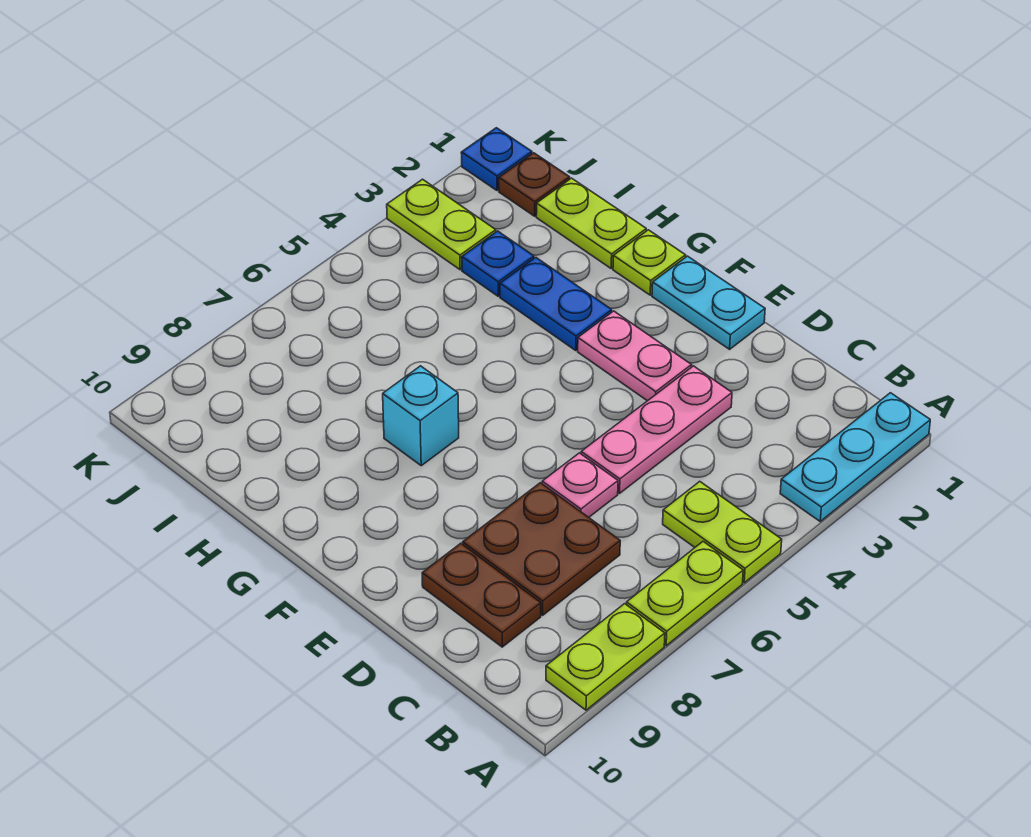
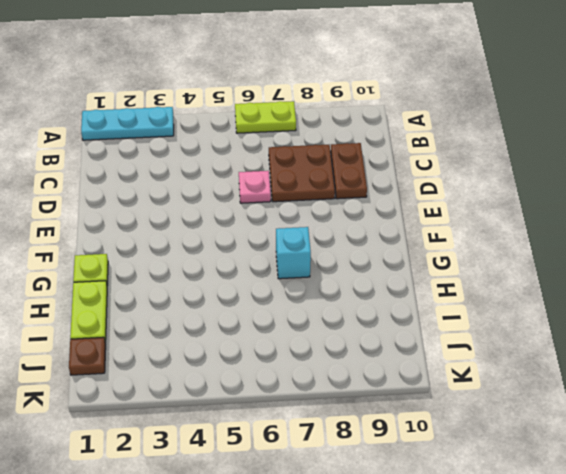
none -> lime plate A5:B5 level 1
none -> lime plate A8:A9 level 1
none -> pink plate D3:D5 level 1

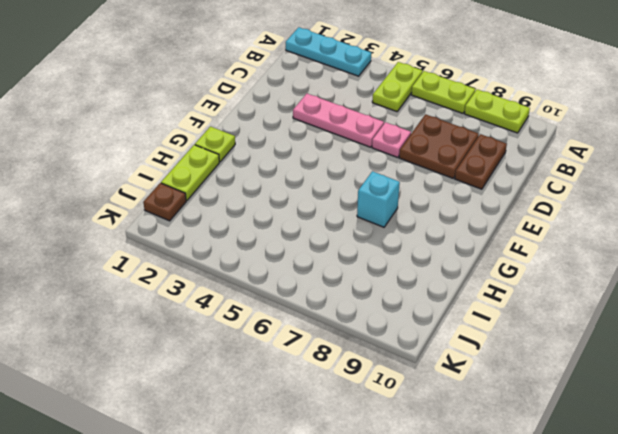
none -> cyan plate E1:F1 level 1
none -> pink plate E3:F3 level 1
none -> blue plate G3:H3 level 1

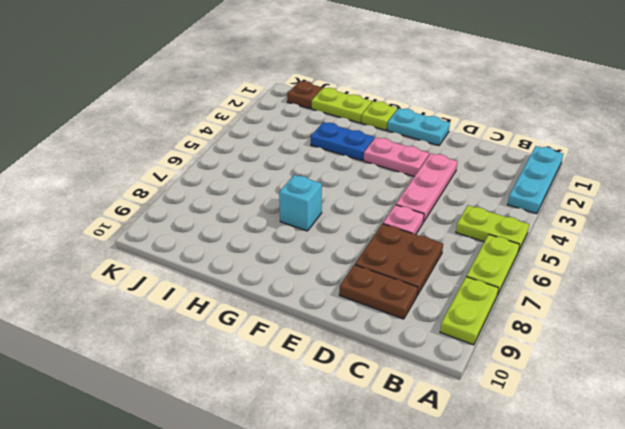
none -> blue plate I3 level 1
none -> lime plate J3:K3 level 1
none -> blue plate K1 level 1

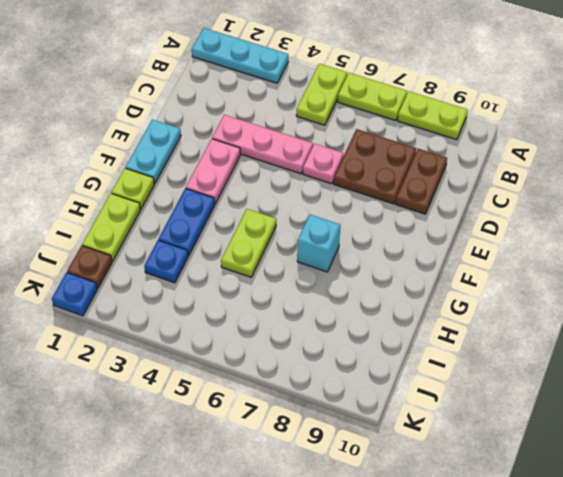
lime plate G5:H5 level 1 -> lime plate J3:K3 level 1

